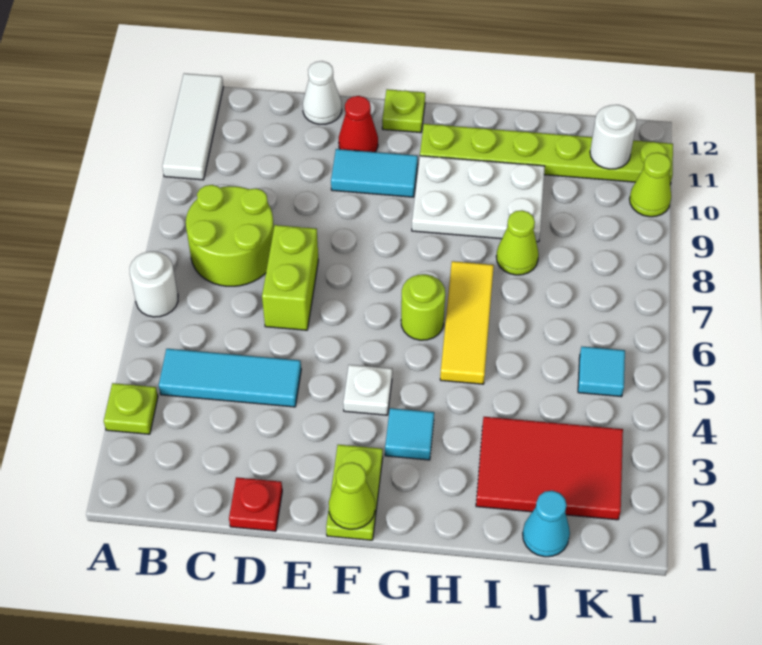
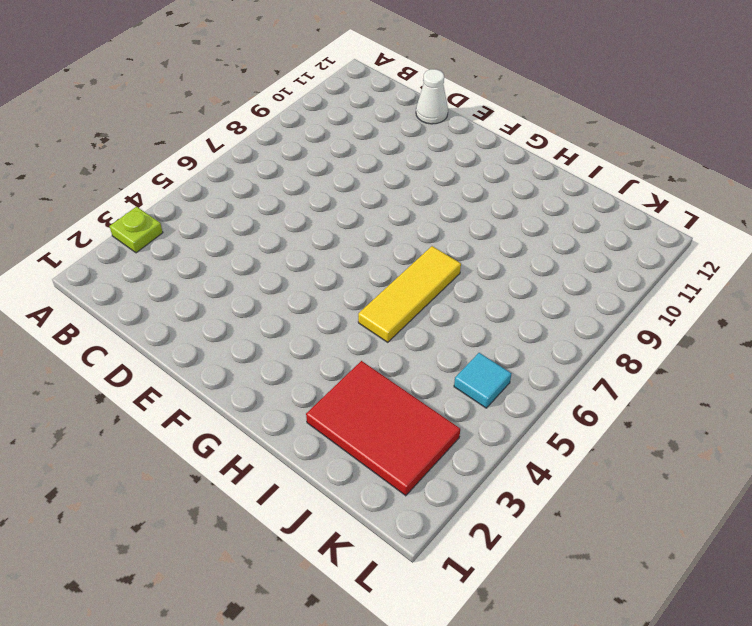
none -> white round brick A6 level 1
none -> white tile A10:A12 level 1
none -> cyan tile B4:D4 level 1

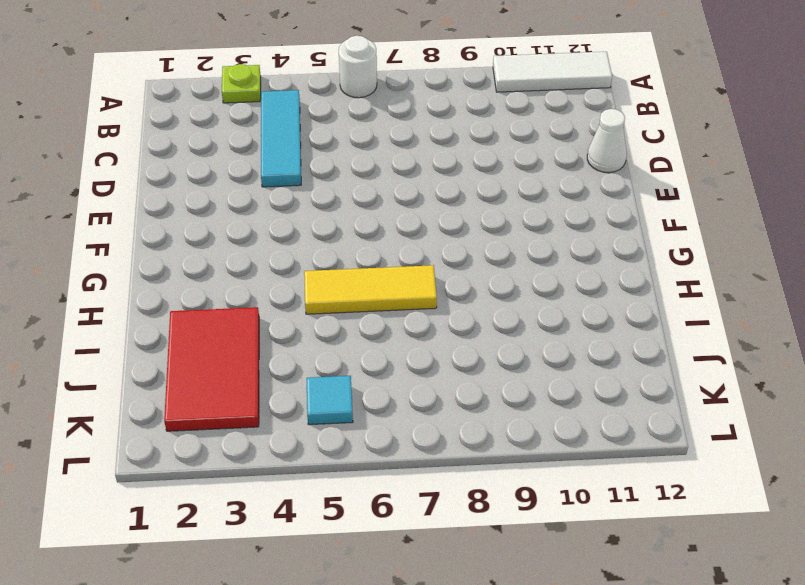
none -> lime round brick B7:C8 level 1
none -> red plate D1 level 1
none -> lime brick D6:D7 level 1

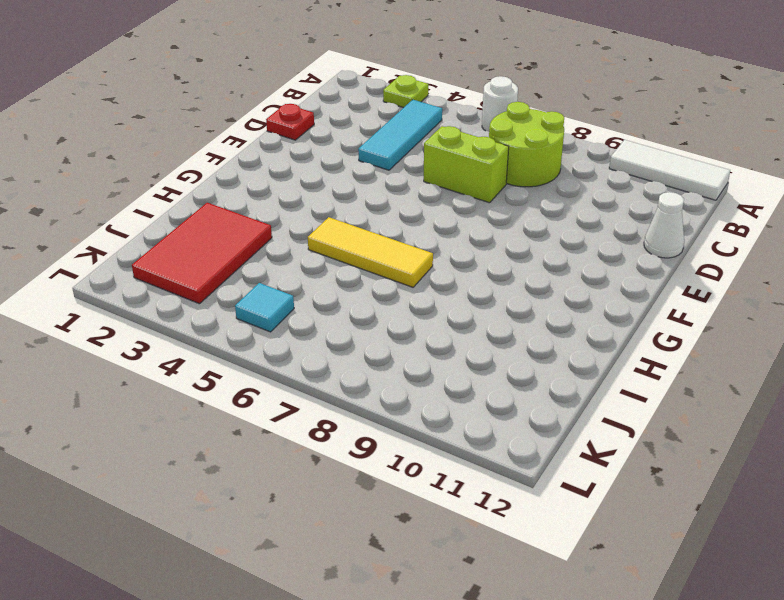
none -> cyan tile E10:F10 level 1
none -> red cone E11 level 1
none -> lime plate F1:F2 level 1

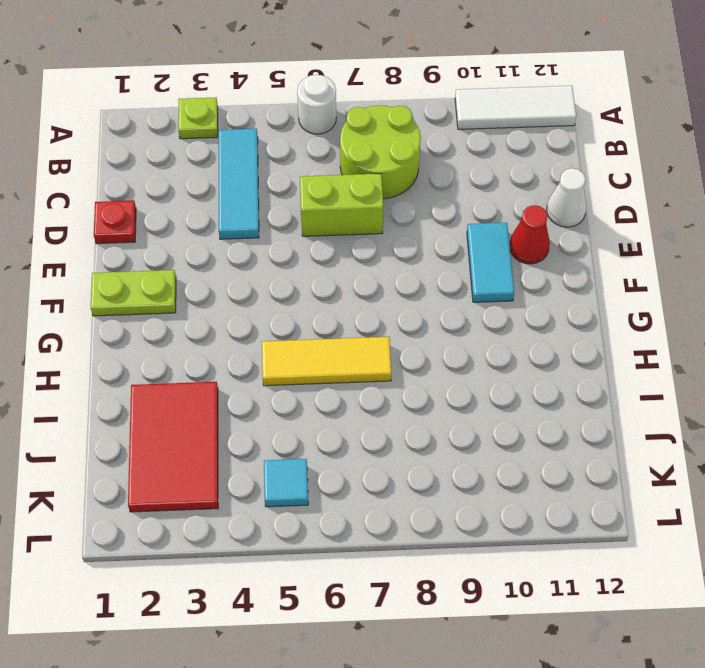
none -> white plate F4 level 1
none -> lime plate F12 level 1
none -> cyan tile G3 level 1

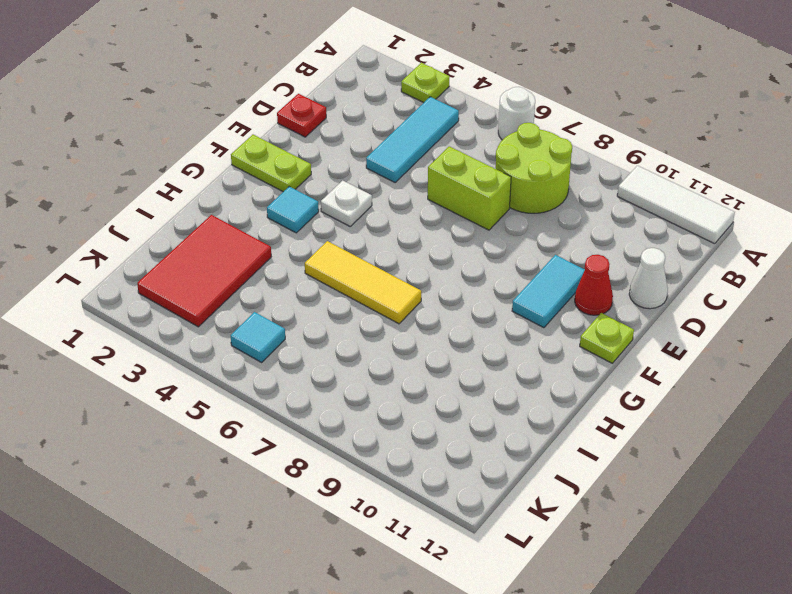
none -> lime round brick G6 level 1
none -> white plate G9:I10 level 1
none -> lime plate G11:L11 level 1

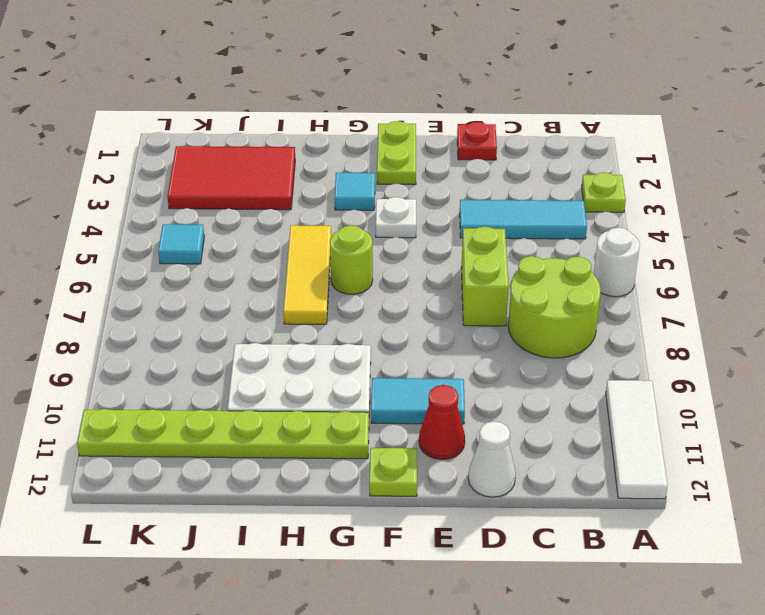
none -> lime cone I8 level 1
none -> cyan cone J1 level 1
none -> lime cone L10 level 1

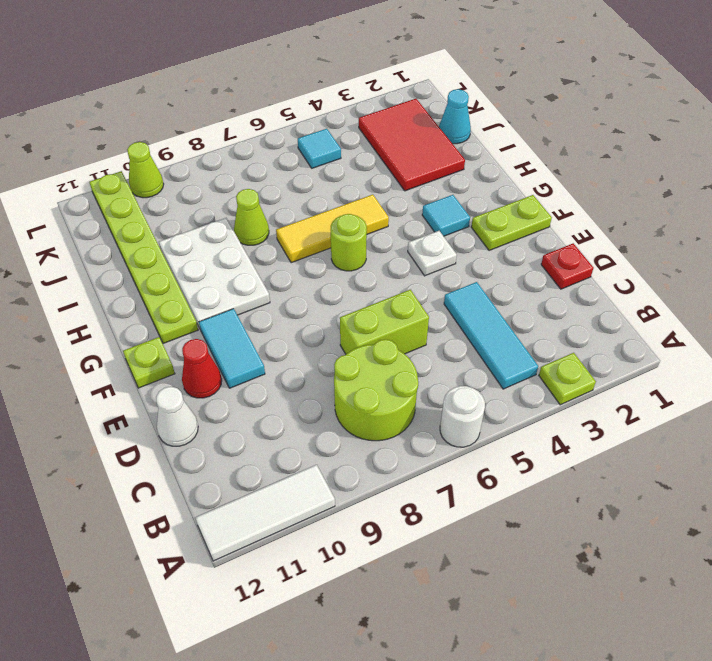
none -> lime cone F1 level 2
none -> white round brick K11 level 2

